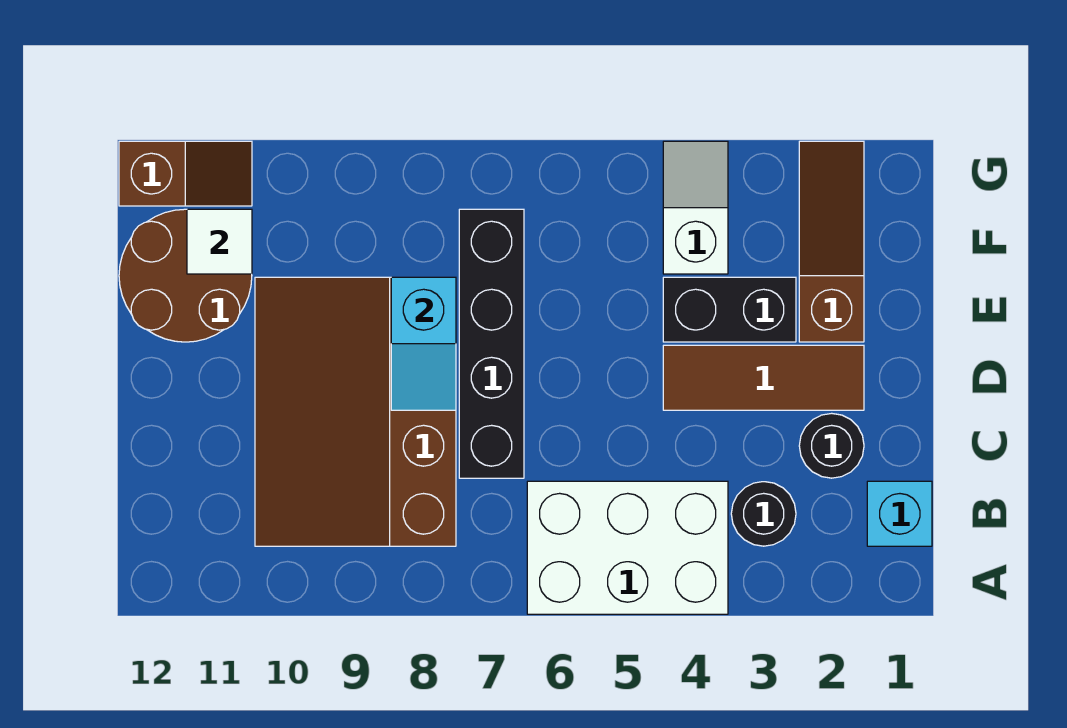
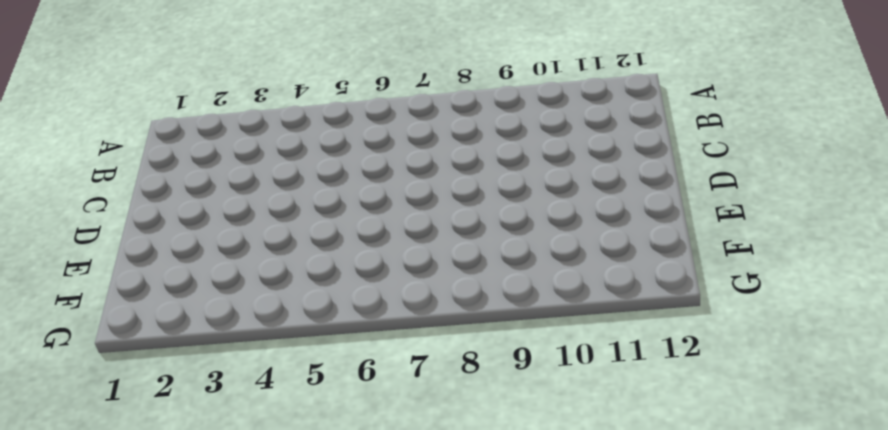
none -> white brick A4:B6 level 1
none -> cyan brick B1 level 1
none -> black round brick B3 level 1

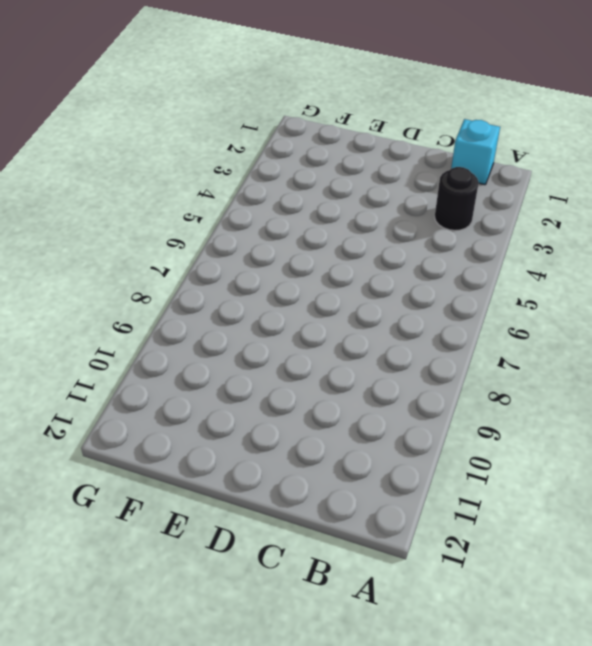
none -> white brick A4:B6 level 1
none -> brown slope B8:E10 level 1 top 8
none -> black round brick C2 level 1

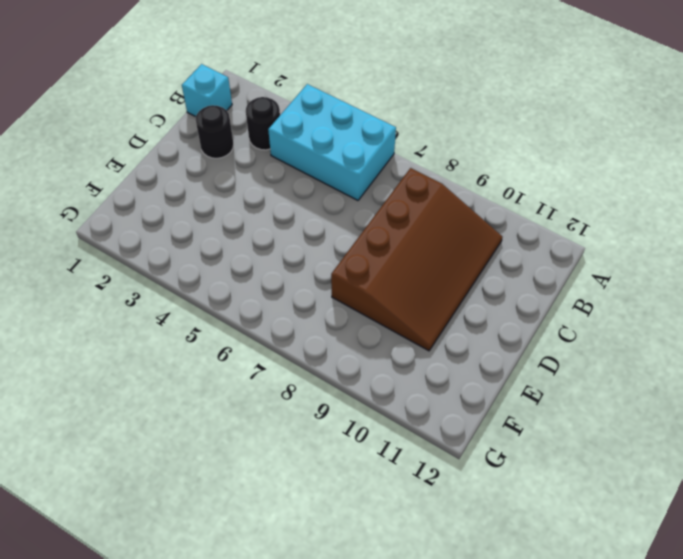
cyan brick A4:B6 level 1 -> white brick A4:B6 level 1
none -> black brick C7:F7 level 1
none -> brown tile D2:D4 level 1
none -> brown slope E2:G2 level 1 top E

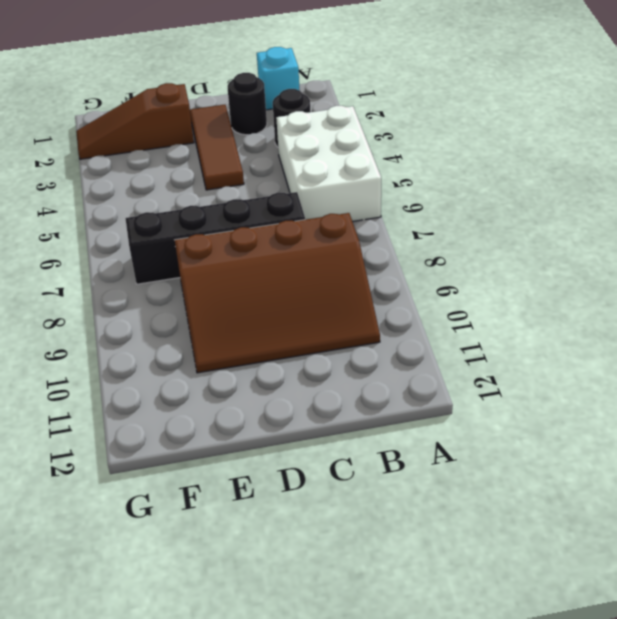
none -> black brick E3:E4 level 1
none -> brown round brick E11:F12 level 1
none -> white slope F4:G4 level 1 top F

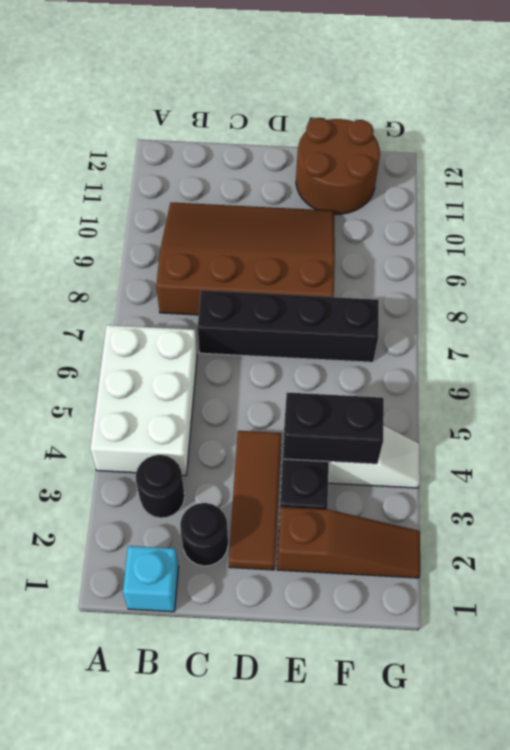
black brick E4:F4 level 2 -> none
none -> brown slope G11:G12 level 1 top 12
none -> cyan slope D8:E8 level 2 top E
none -> white tile F11 level 2

